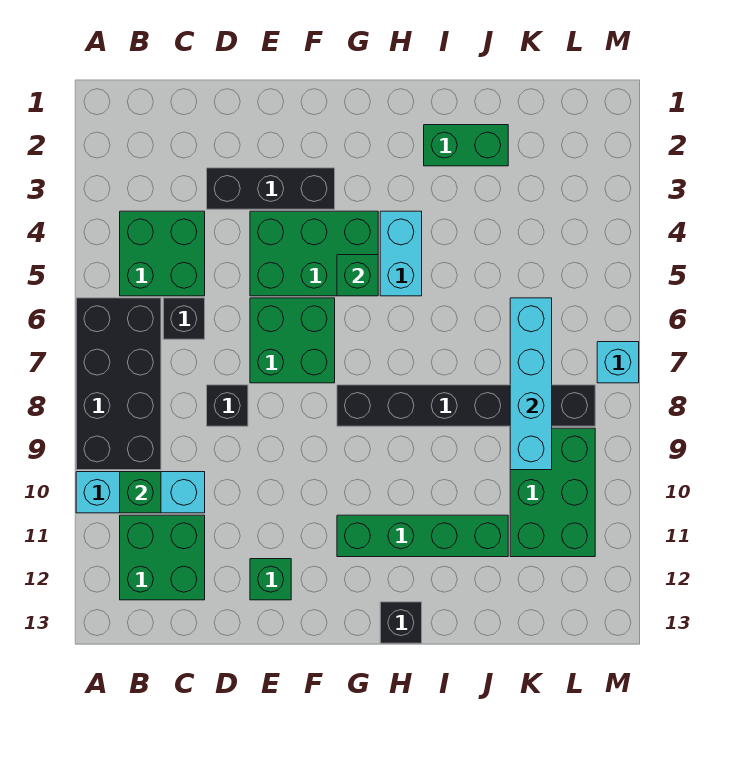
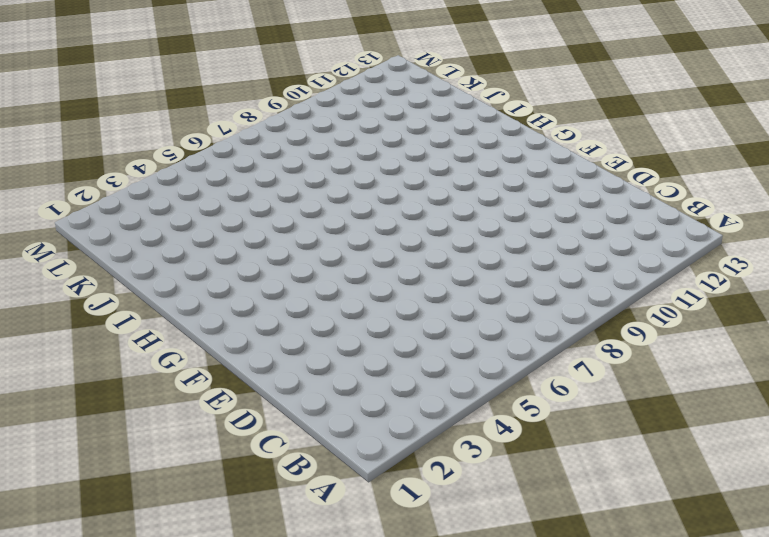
none -> black brick A6:B9 level 1
none -> cyan brick A10:C10 level 1
none -> green brick B4:C5 level 1

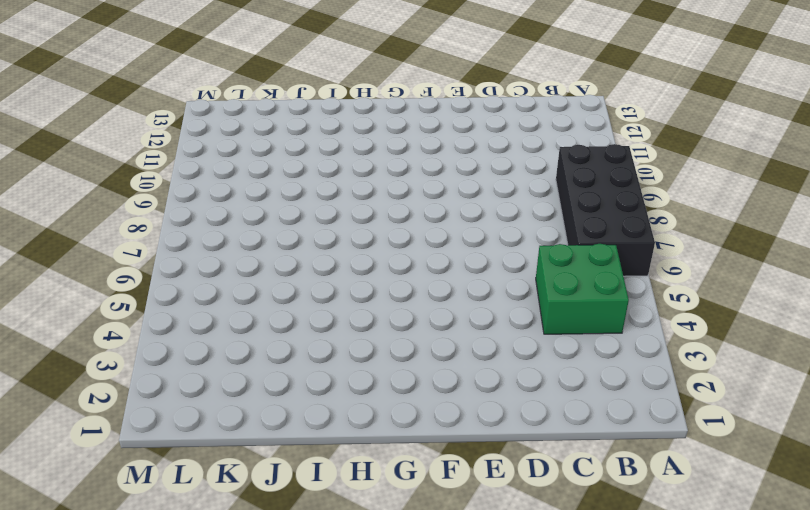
none -> cyan brick A10:C10 level 1
none -> green brick B11:C12 level 1
none -> black brick C6 level 1

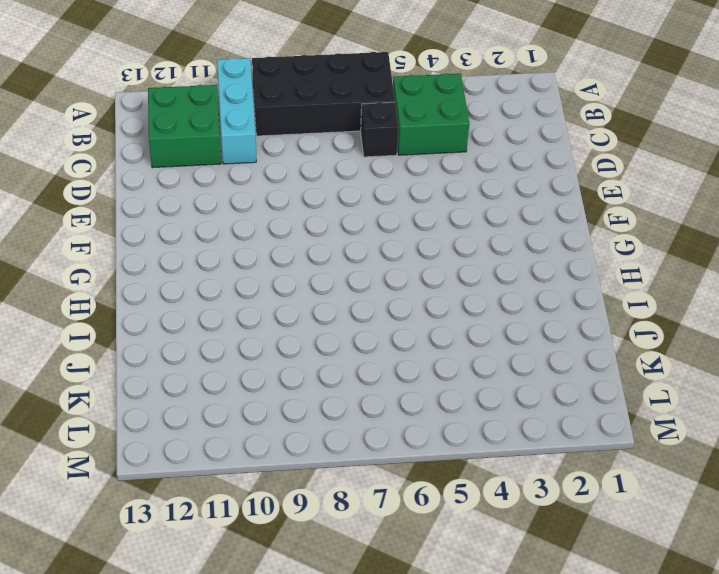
none -> black brick D3:F3 level 1
none -> black brick D8 level 1
none -> green brick E4:G5 level 1

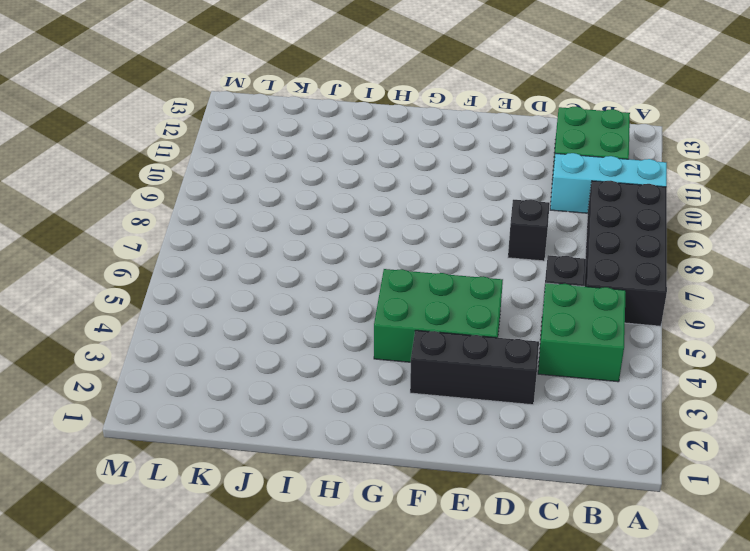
none -> green brick E6:F7 level 1
none -> green brick E12 level 1
none -> black brick G8:L8 level 1

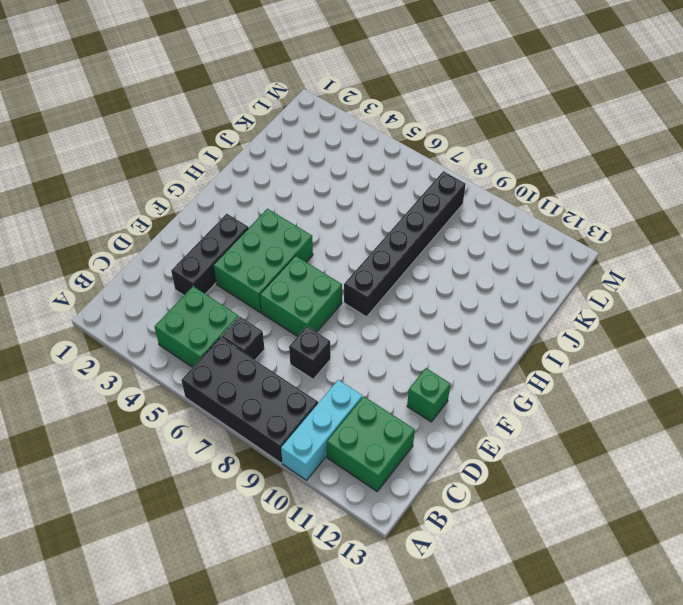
none -> green brick G11:J11 level 1
none -> cyan brick H4:H5 level 1
none -> black brick H13 level 1

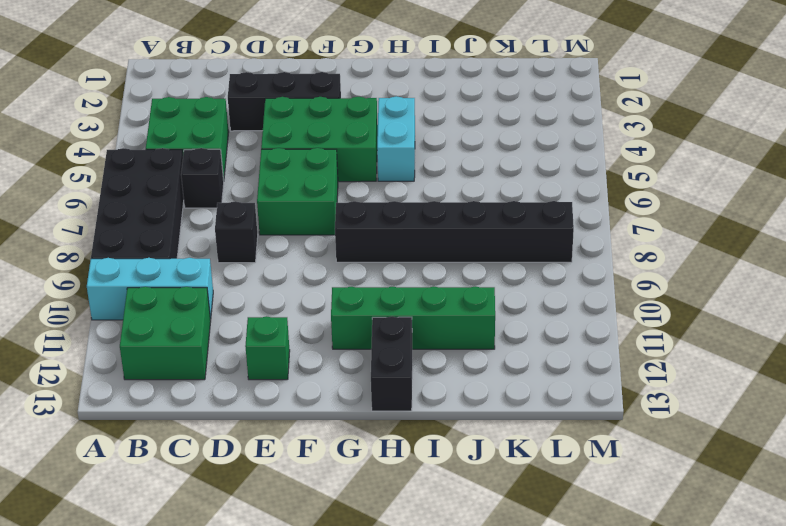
black brick H12:H13 level 1 -> black brick H13 level 1
none -> green brick I2:J2 level 1
none -> green brick K9:L11 level 1
none -> cyan brick M7 level 1

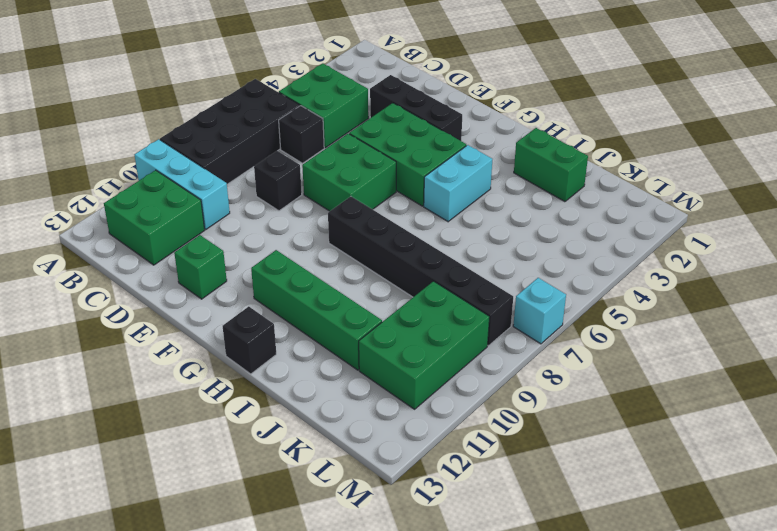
none -> green brick B10 level 2
none -> green brick G5 level 2
none -> cyan brick K6:K9 level 2

